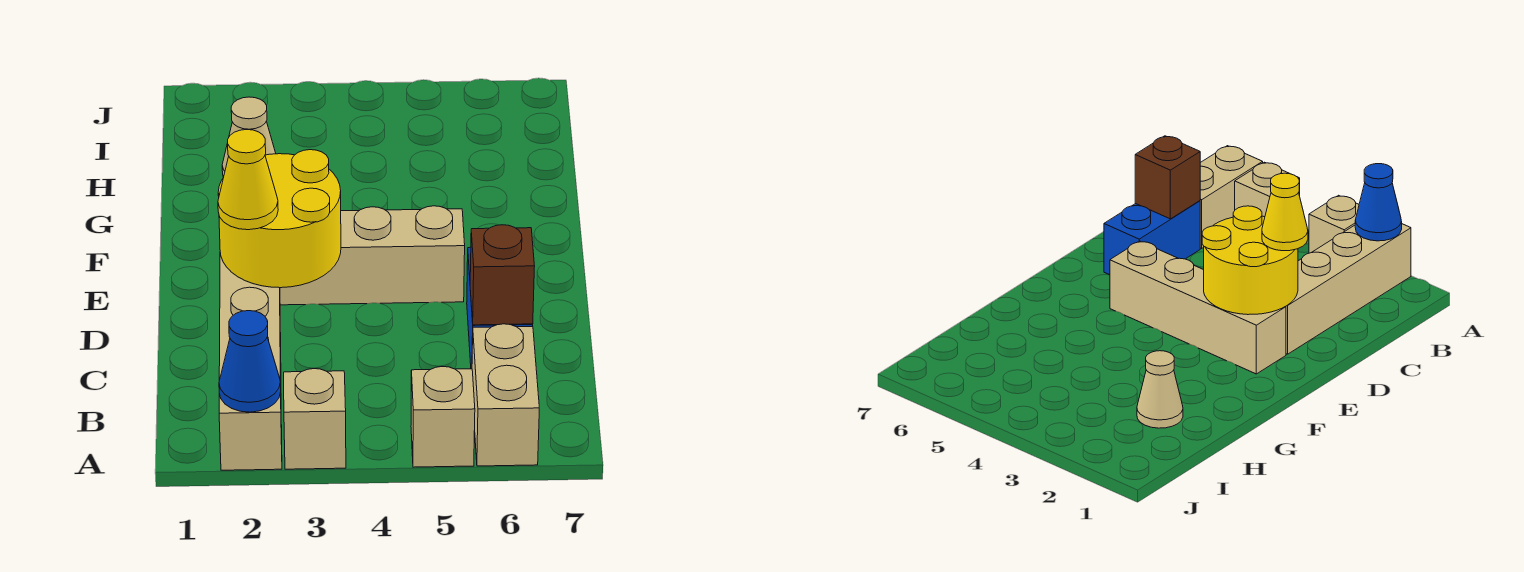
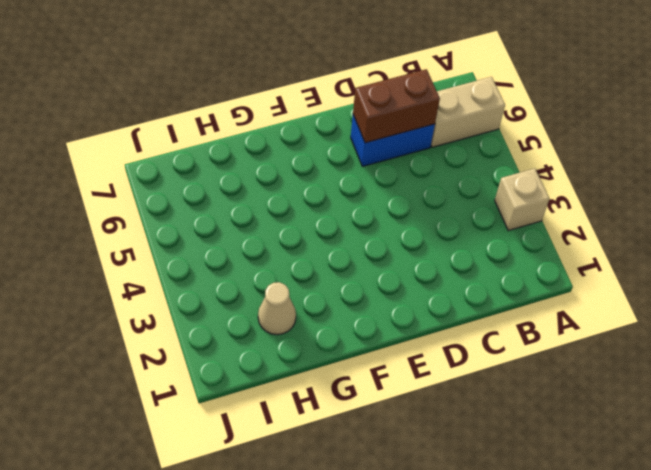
brown brick C6:D6 level 2 -> brown brick C6 level 2
none -> tan brick A2:D2 level 1
none -> tan brick A5 level 1

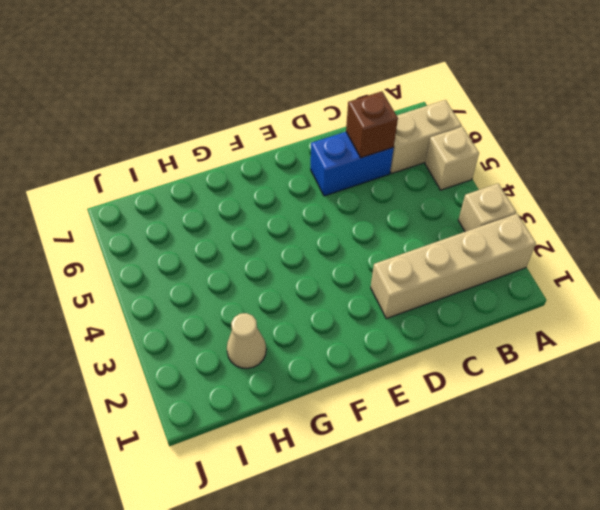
none -> tan brick E2:E5 level 1
none -> blue cone A2 level 2

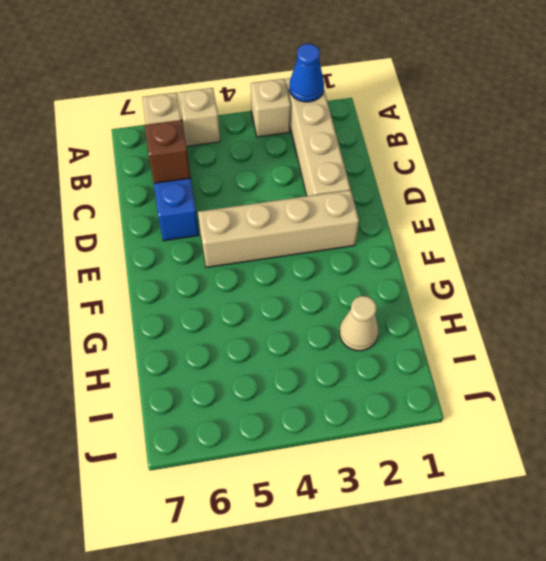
none -> yellow round brick D2:E3 level 2
none -> yellow cone D2 level 3

